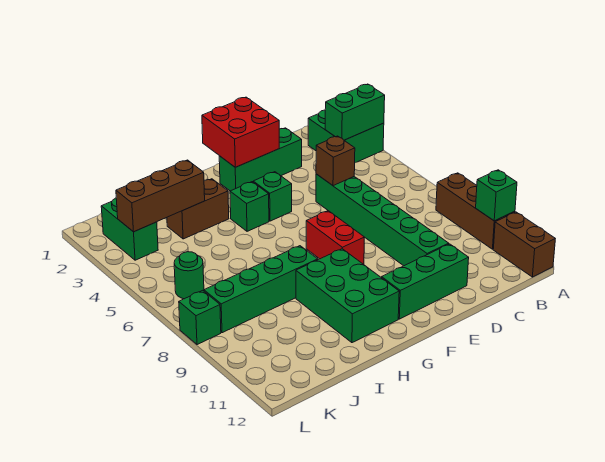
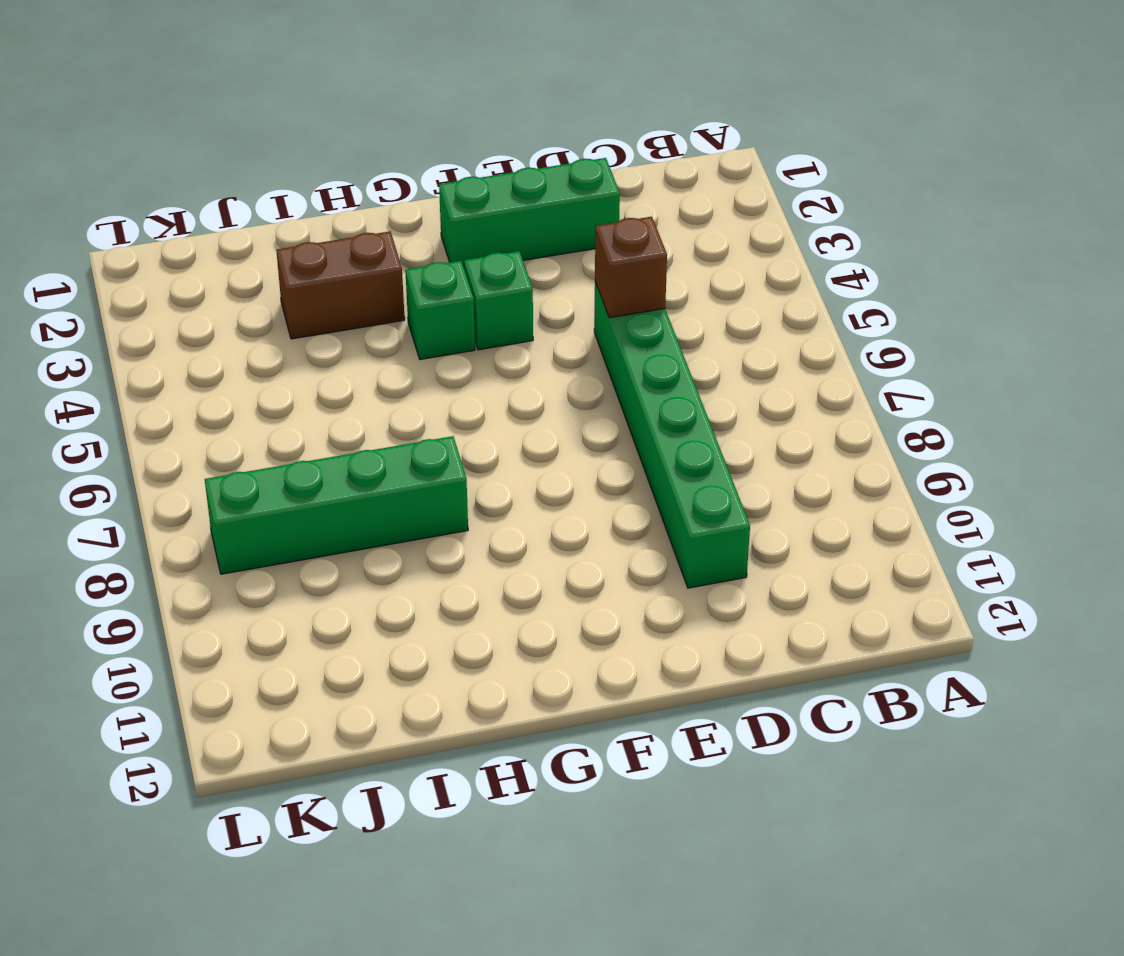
none -> green brick A2:B3 level 1
none -> brown brick A8:A10 level 1
none -> brown brick A11:A12 level 1

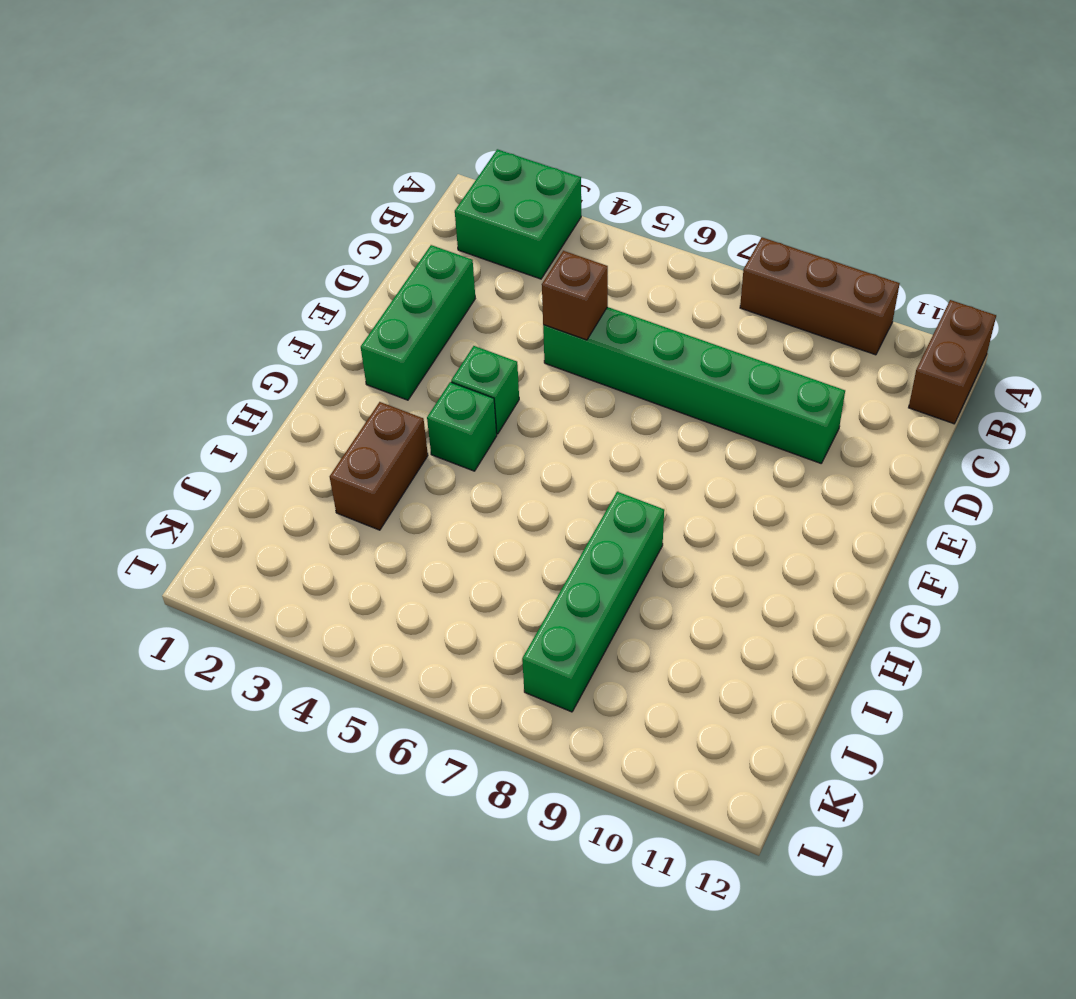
brown brick A12:B12 level 1 -> brown brick A11:A12 level 1
none -> green brick D11:F11 level 1
none -> red brick F7:F8 level 1
none -> green brick G9:H11 level 1

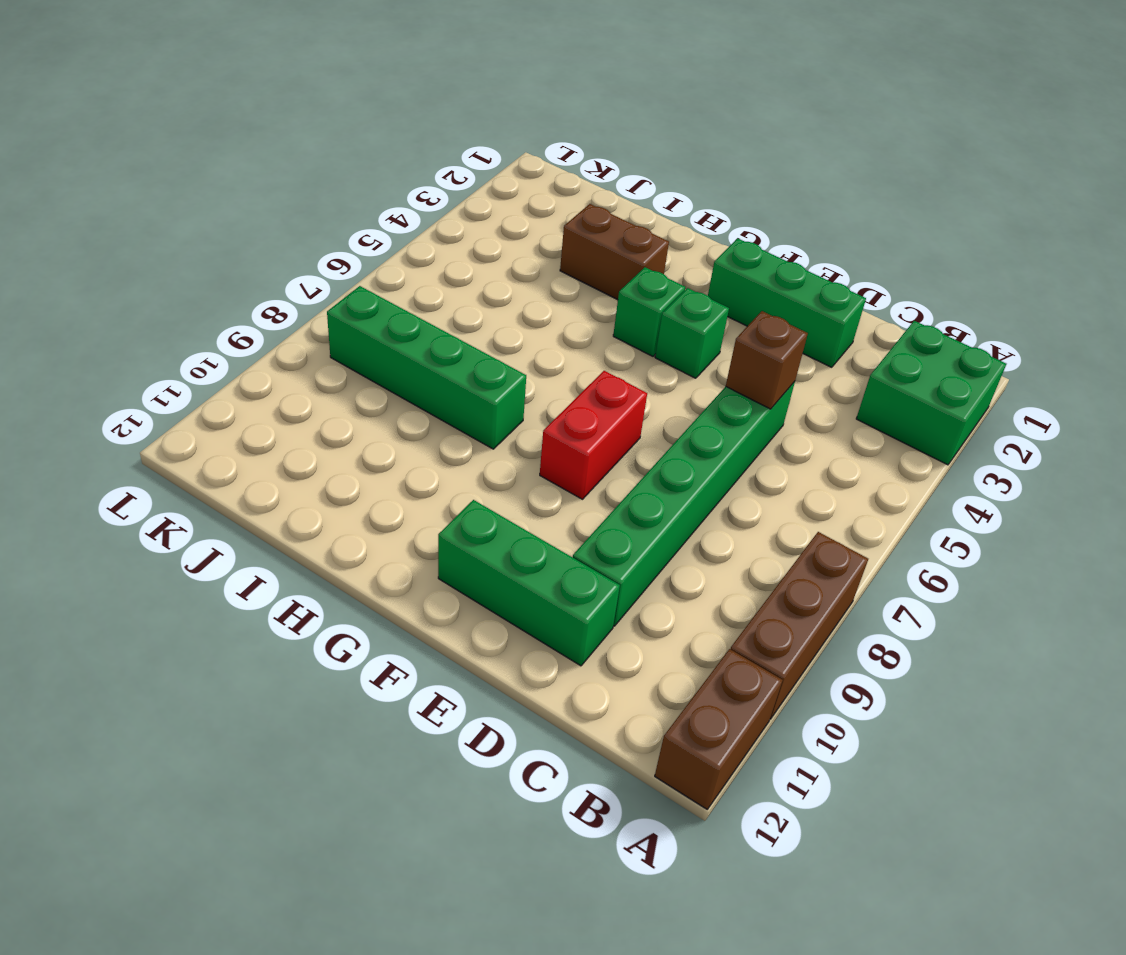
none -> green brick G9:H11 level 1
none -> green brick K2:K3 level 1
none -> green round brick K6 level 1

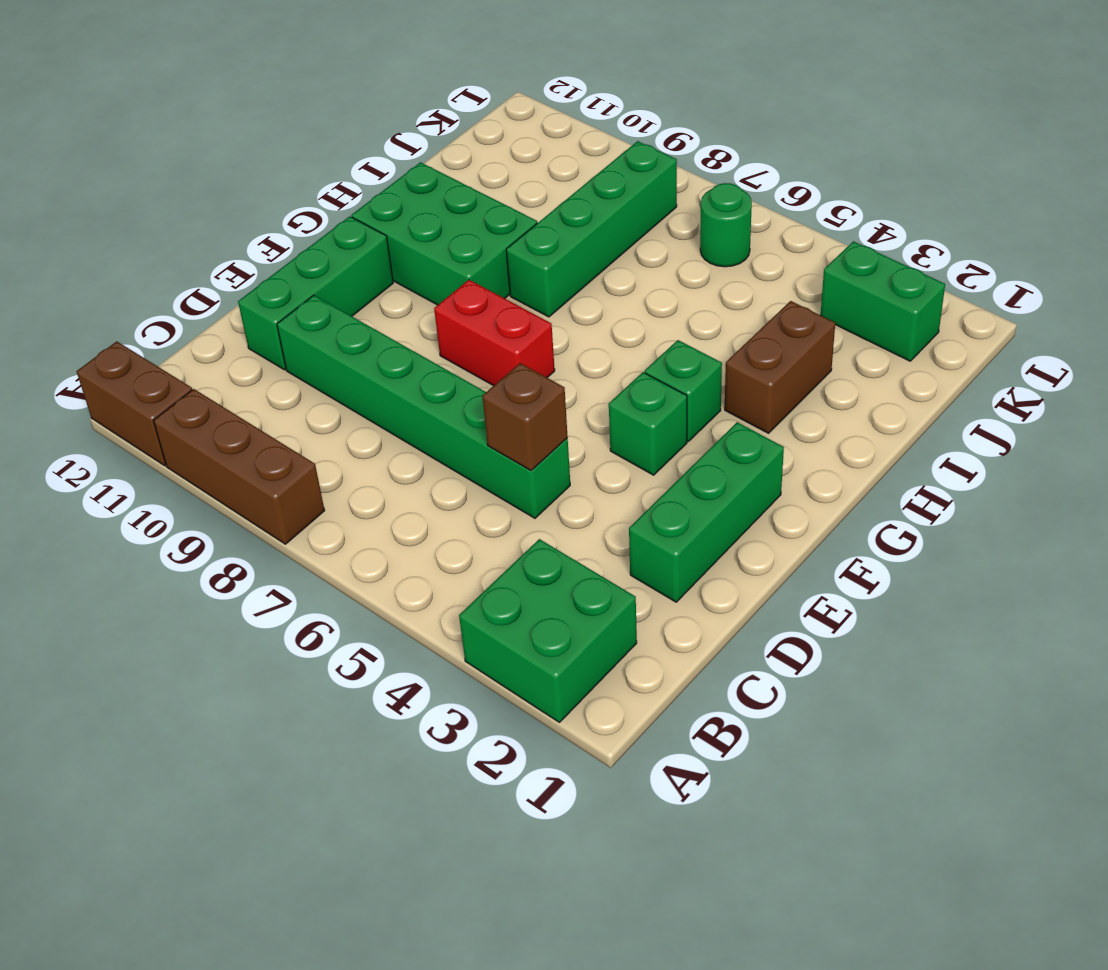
none -> green brick L8 level 1
none -> green brick A3:B3 level 2
none -> green brick A10 level 2

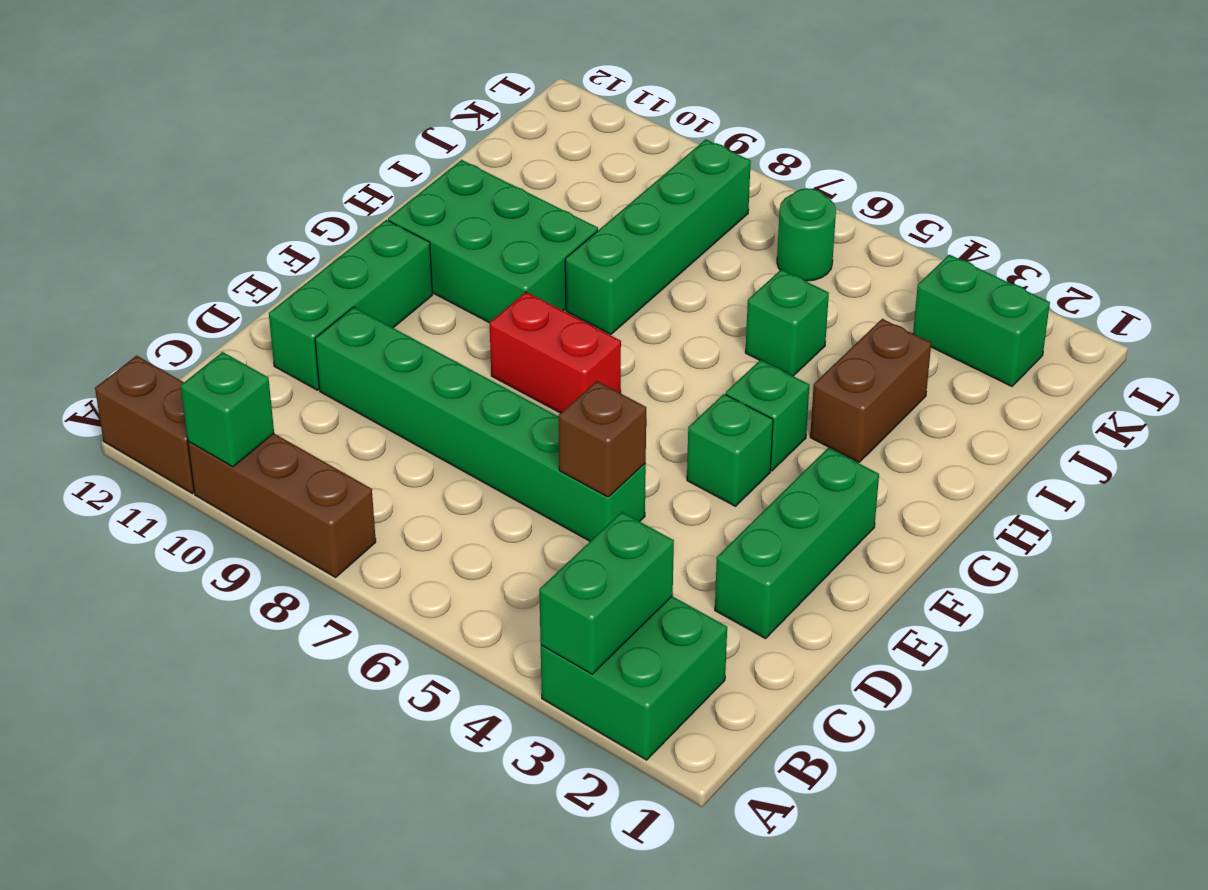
green brick I5 level 1 -> green brick L8 level 1
none -> red brick E1:F2 level 2
none -> brown brick I3:K3 level 2

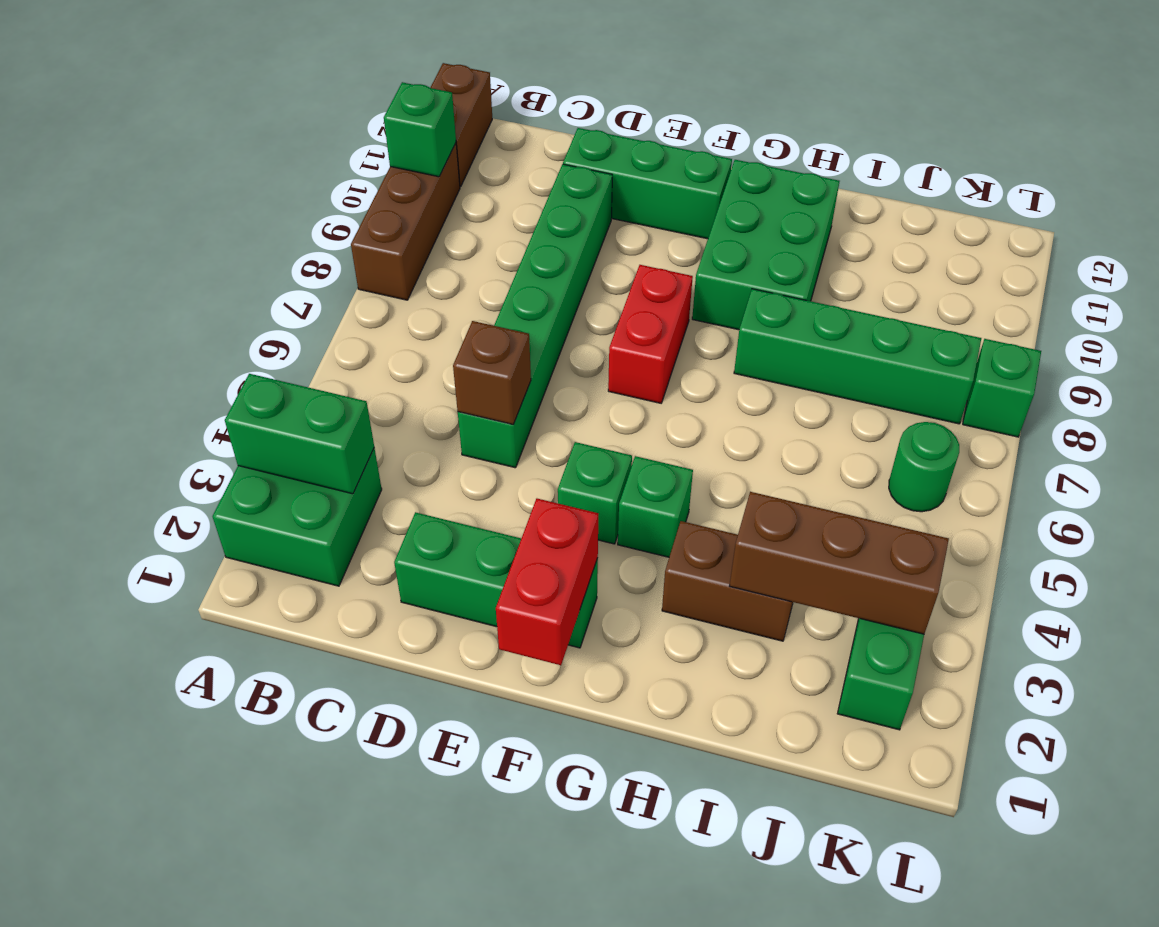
red brick F1:F2 level 2 -> red brick E1:F2 level 2

